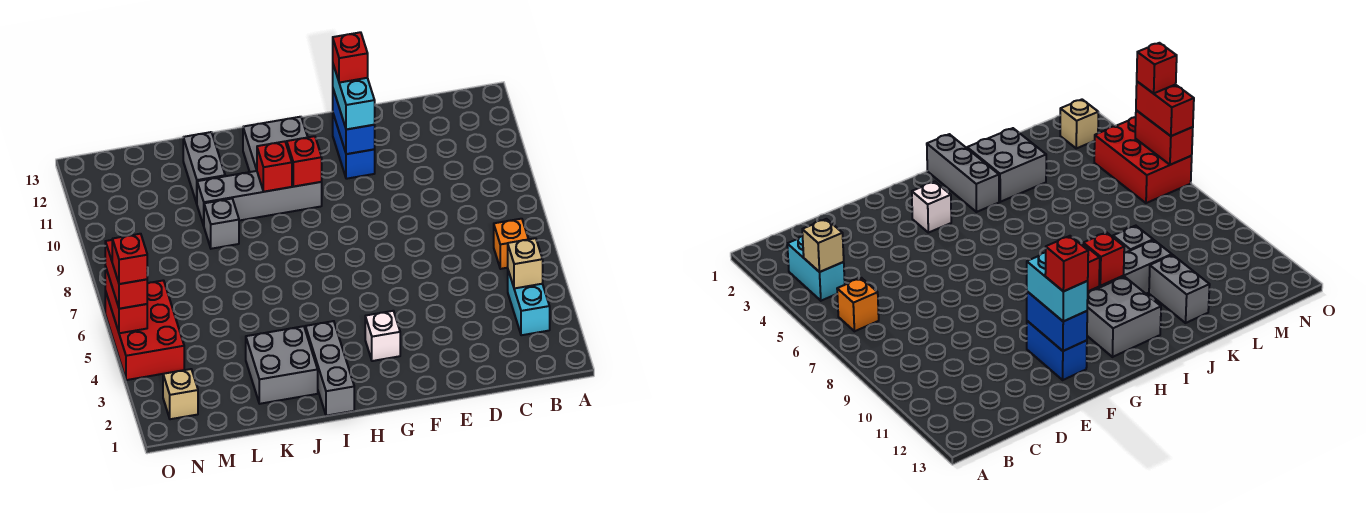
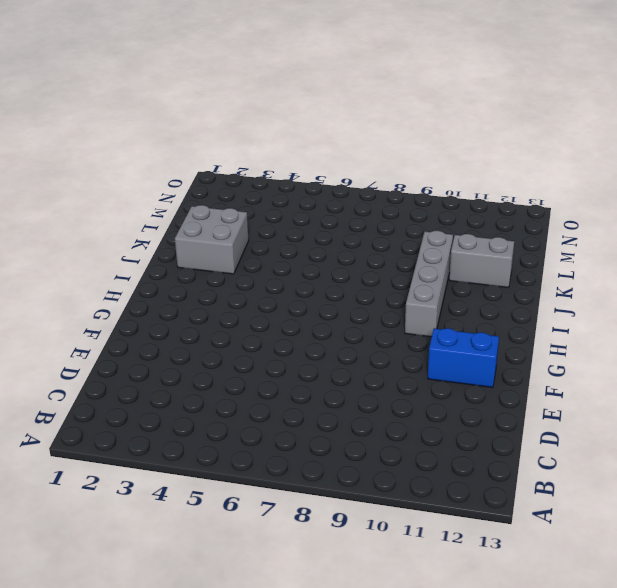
none -> cyan brick B3:B4 level 1
none -> orange brick B6 level 1
none -> white brick G3 level 1

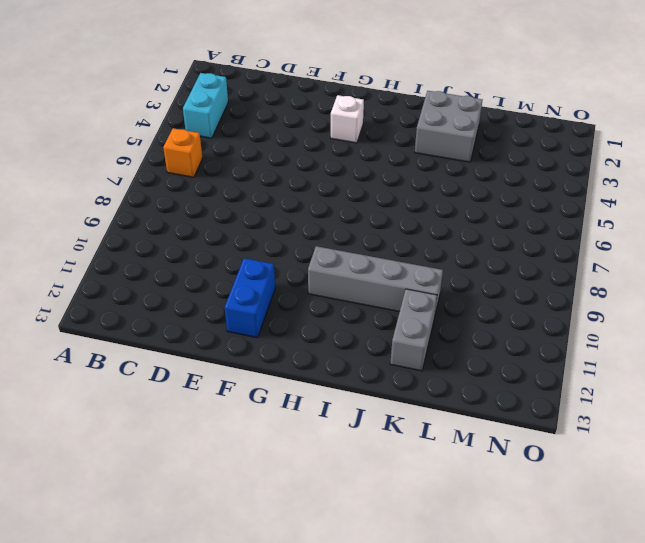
none -> grey brick H11:I12 level 1
none -> grey brick I1:I3 level 1
none -> grey brick K9 level 1

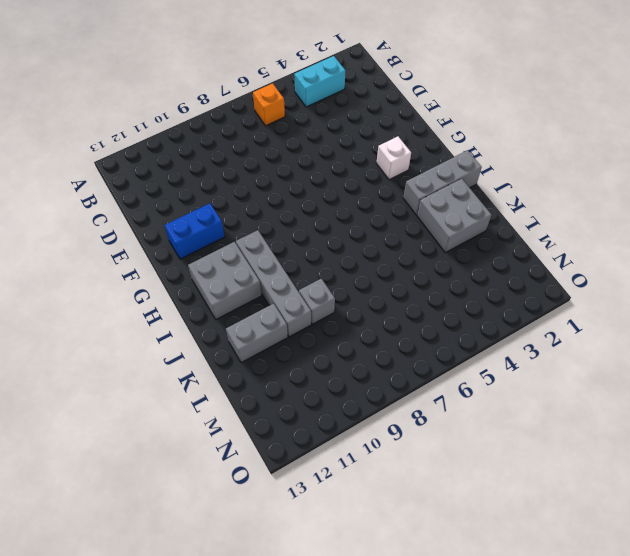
none -> tan brick N2 level 1
none -> red brick N4:O6 level 1
none -> tan brick B4 level 2

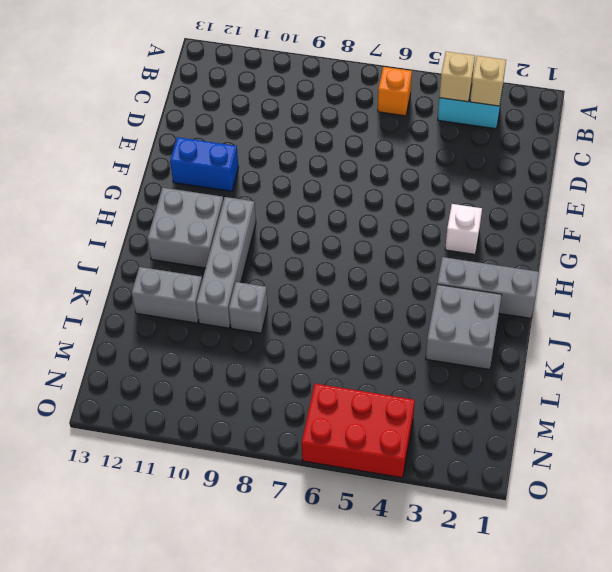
tan brick B3 level 2 -> tan brick N2 level 1
none -> blue brick F11:F12 level 2
none -> red brick H10 level 2
none -> red brick I10 level 2

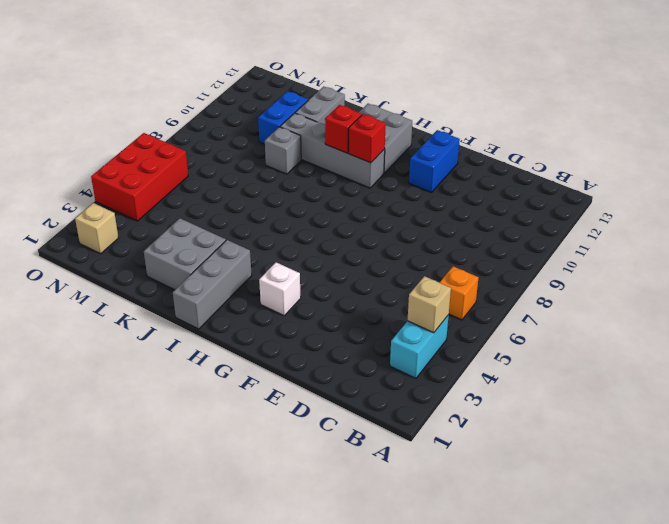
blue brick L10:L11 level 1 -> blue brick F11:F12 level 2
none -> red brick O5:O6 level 2
none -> cyan brick F11:F12 level 3
none -> red brick O5:O6 level 3

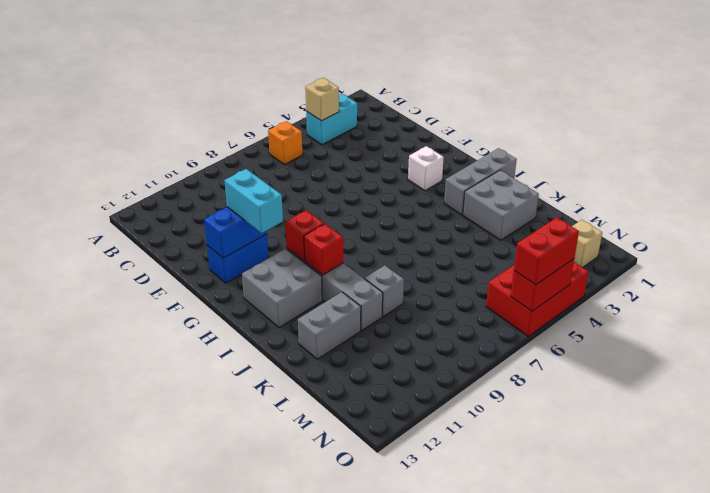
cyan brick F11:G11 level 3 -> cyan brick F11:F12 level 3
none -> red brick F12 level 4
none -> red brick O5 level 4

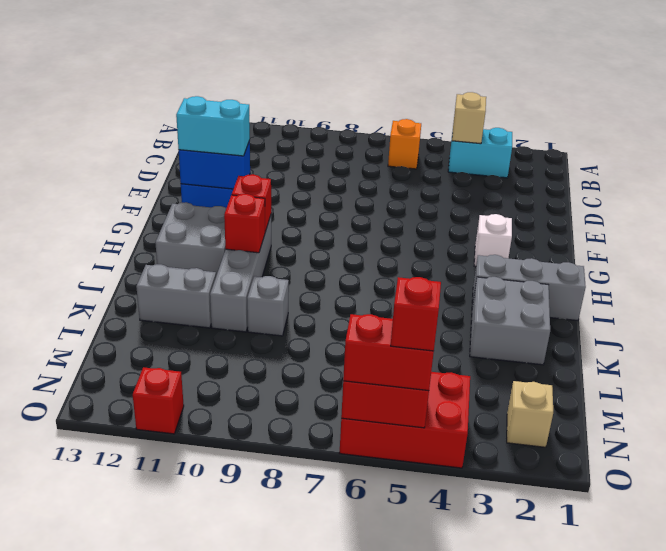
red brick O11 level 1 -> red brick F12 level 4

